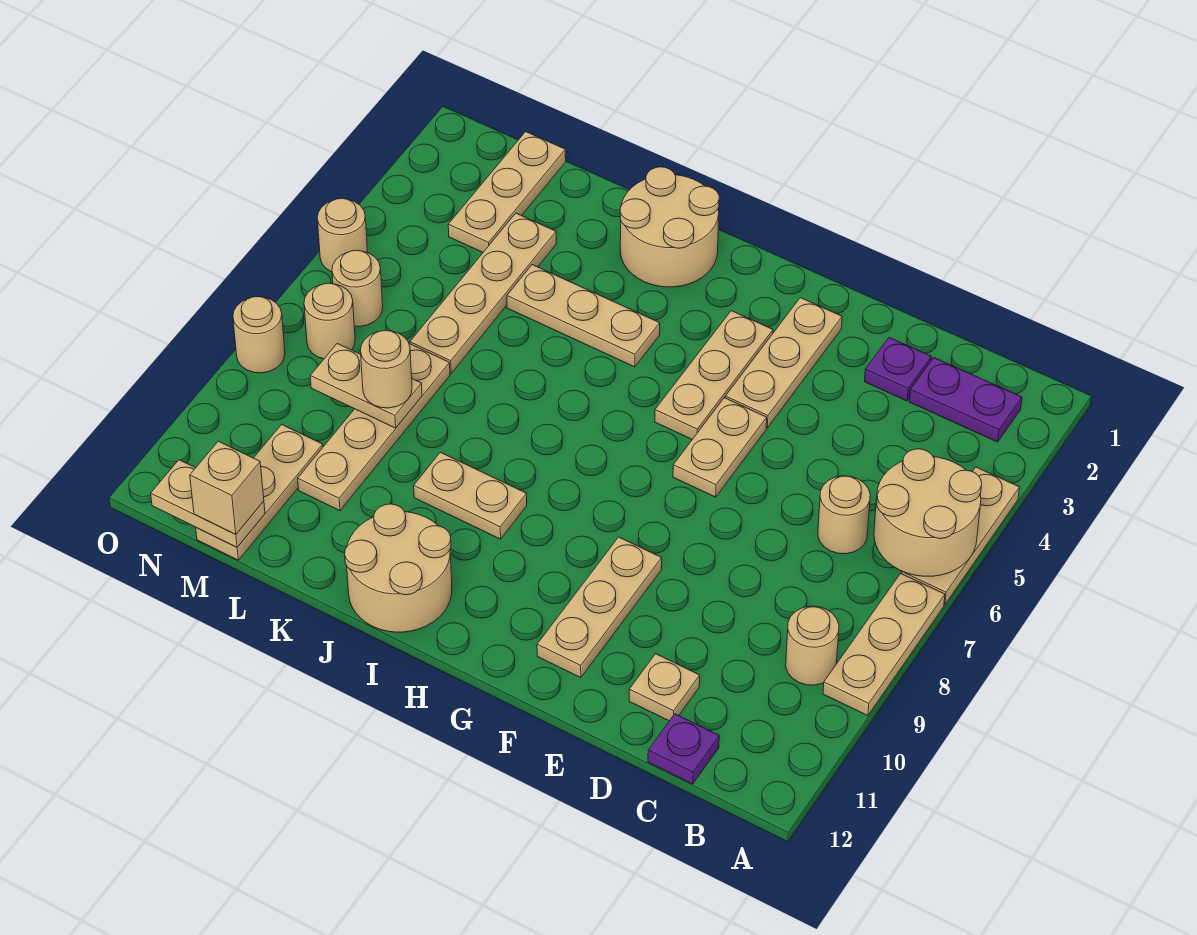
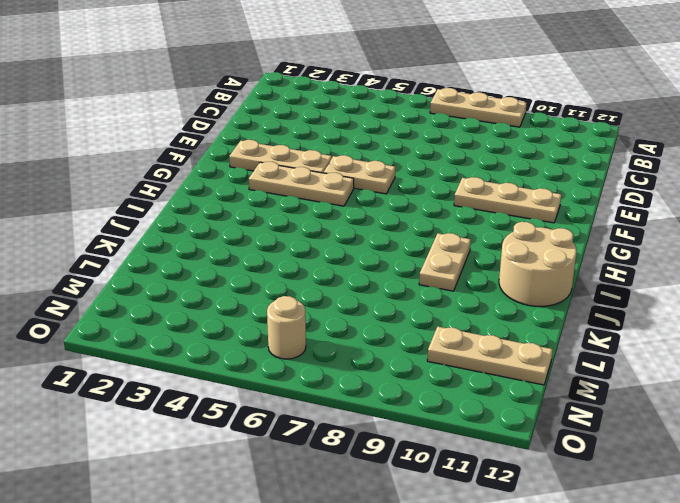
none -> tan plate A4:A6 level 1
none -> purple plate B2:C2 level 1
none -> tan round brick B9 level 1

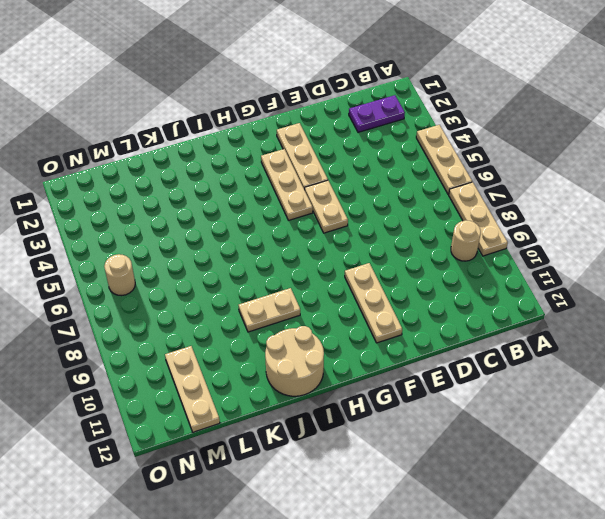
none -> tan round brick C6 level 1
none -> purple plate C12 level 1
none -> purple plate D2 level 1

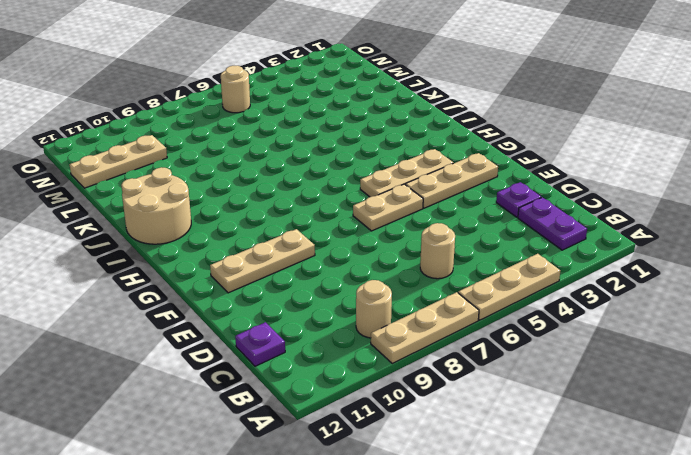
none -> tan plate D11 level 1
none -> tan round brick I1:J2 level 1
none -> tan plate I4:K4 level 1

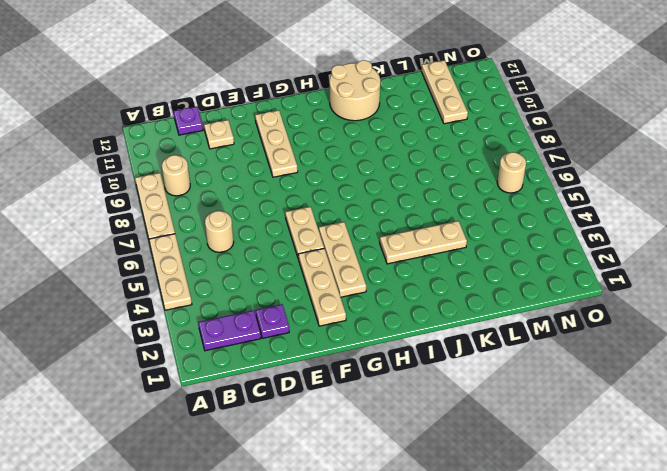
none -> tan round brick I1:J2 level 1
none -> tan plate I9:J9 level 1
none -> tan plate L3:L6 level 1

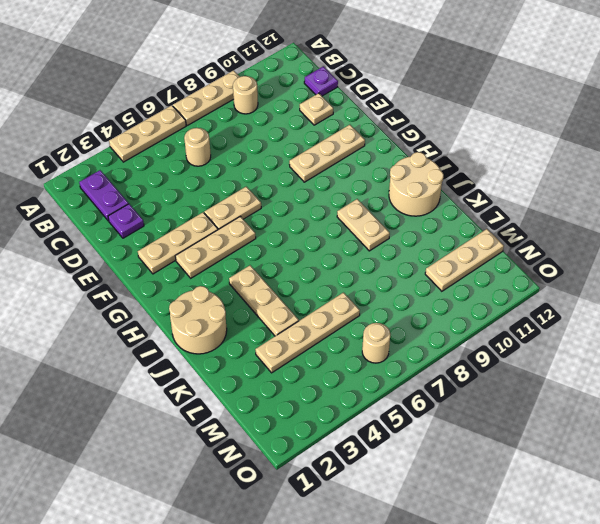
none -> tan plate L7:L10 level 1
none -> tan plate M1:M3 level 1
none -> tan round brick N7 level 1

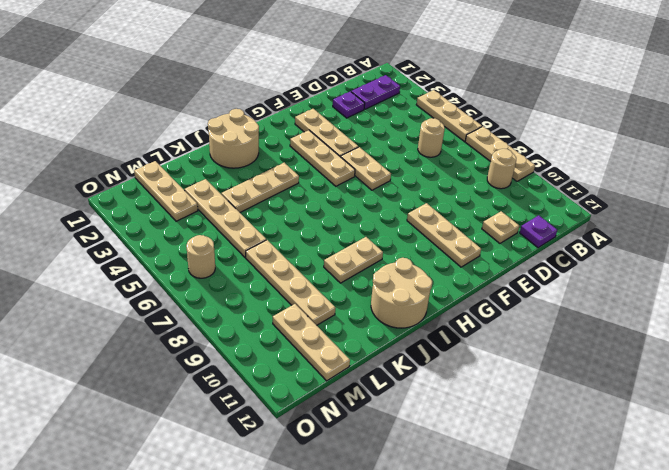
none -> tan round brick N7 level 1
none -> tan round brick O5 level 1
none -> tan round brick O8 level 1

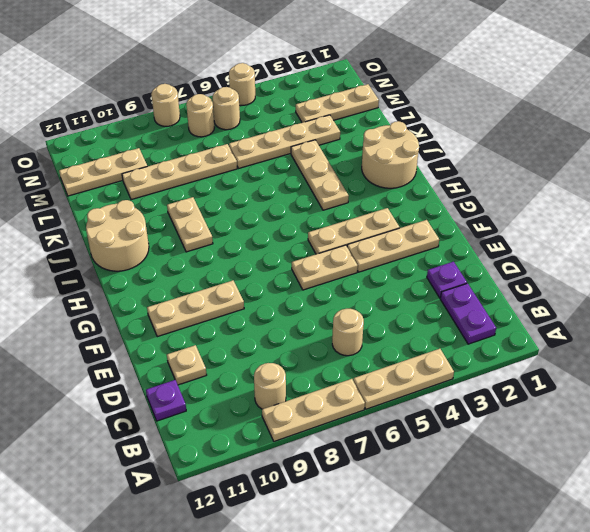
none -> tan round brick A5:B6 level 2
none -> tan plate L8:M8 level 2
none -> tan plate M12:N12 level 2

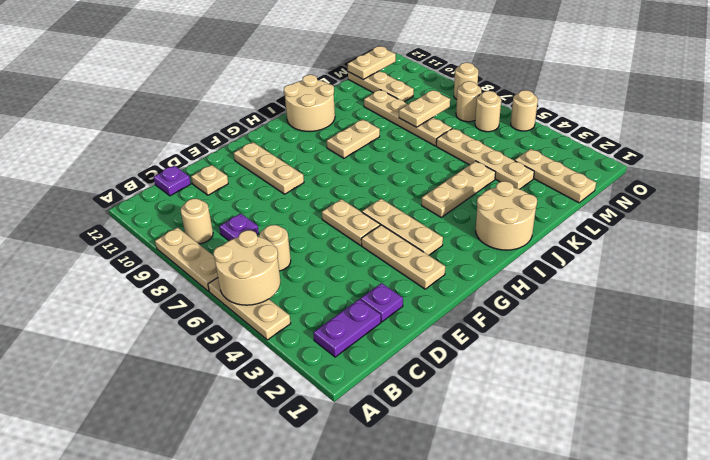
purple plate C8 level 1 -> none
none -> tan round brick L8 level 3
none -> tan brick M12 level 3

